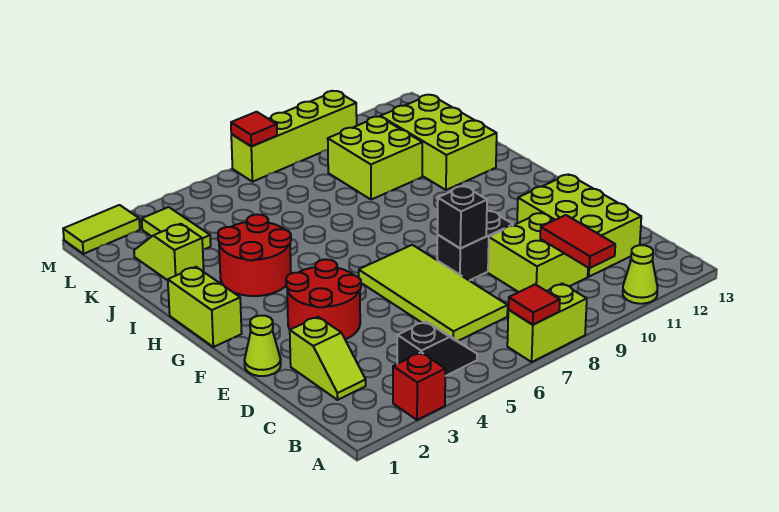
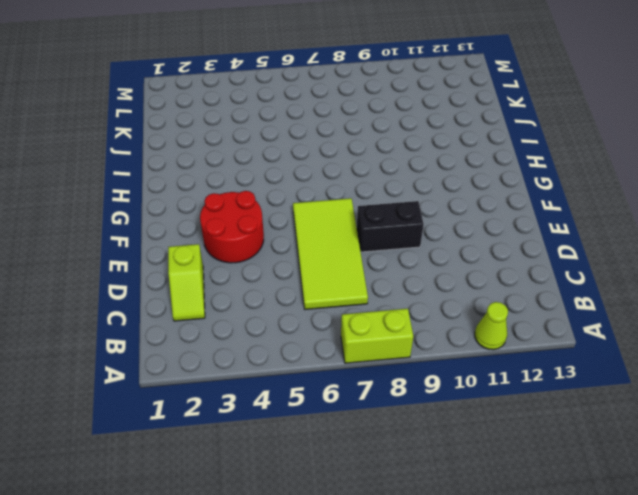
none -> red brick A3 level 1
none -> black slope B4:B5 level 1 top 4
none -> lime brick C9:D10 level 1

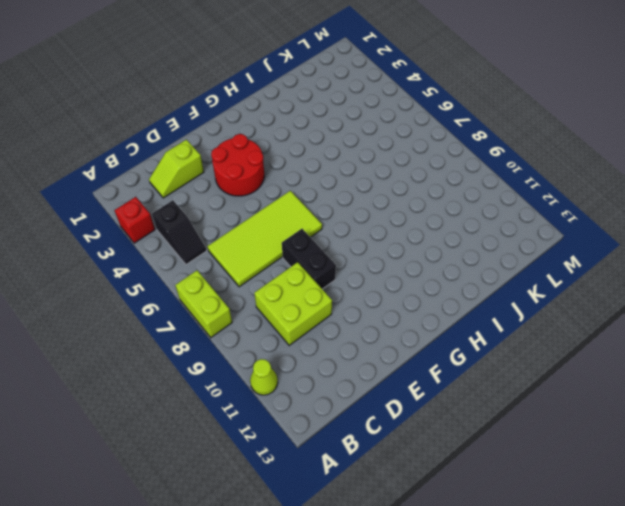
none -> lime brick C11:E12 level 1
none -> lime cone E1 level 1
none -> lime brick G1:H1 level 1

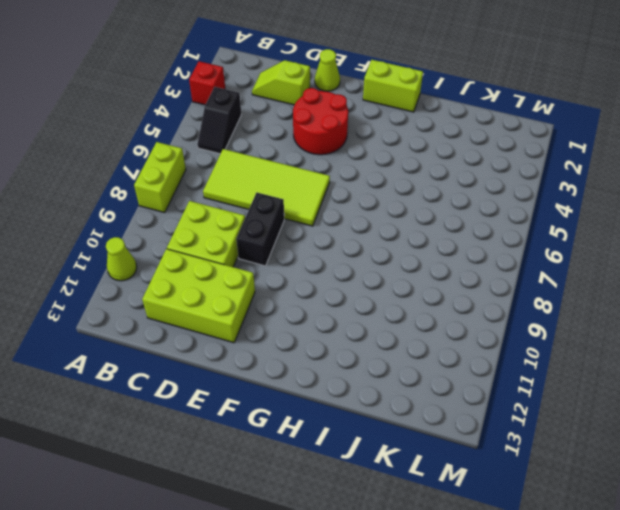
none -> red round brick H3:I4 level 1
none -> lime brick I11:K12 level 1
none -> lime slope J2:K2 level 1 top J

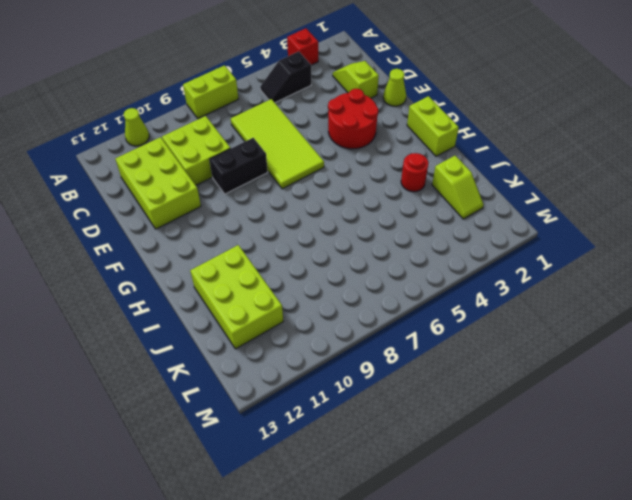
red round brick I3 level 1 -> red round brick H3:I4 level 1
none -> lime brick J9:K10 level 1
none -> lime tile K3:L3 level 1
none -> lime tile M1:M2 level 1

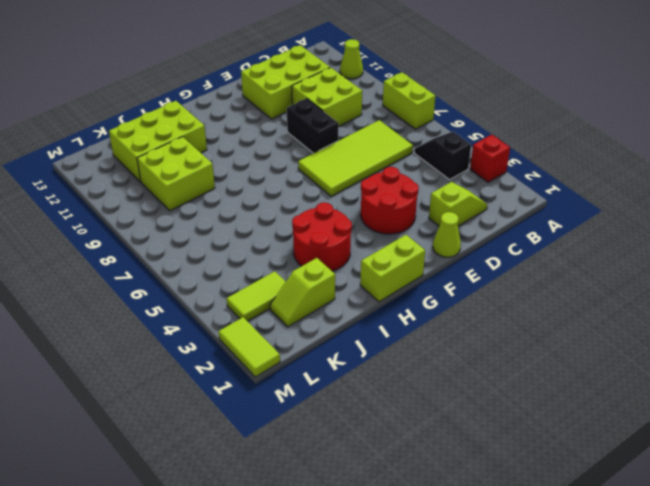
none -> lime brick M7:M10 level 1
none -> red tile A7 level 2
none -> red tile B10:C10 level 2

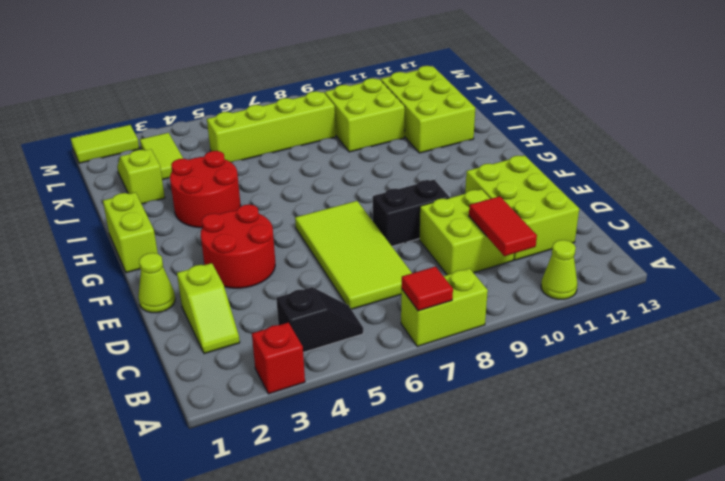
lime brick K5:K8 level 1 -> lime brick M7:M10 level 1
none -> black brick E8 level 2
none -> red tile M7 level 2

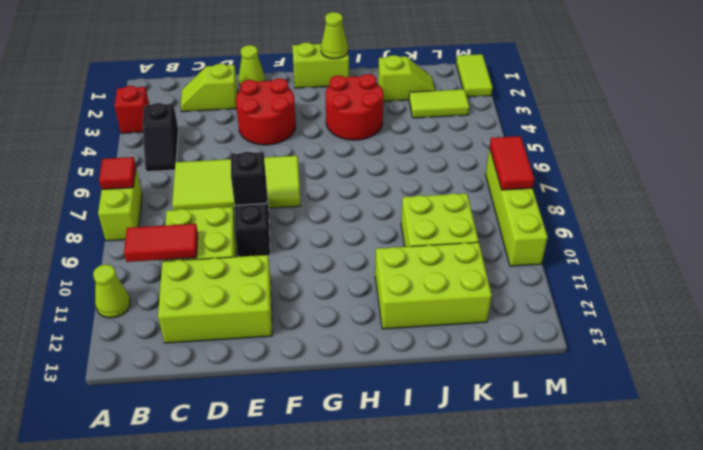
lime cone H1 level 2 -> none
red tile M7:M8 level 2 -> red tile M7 level 2

